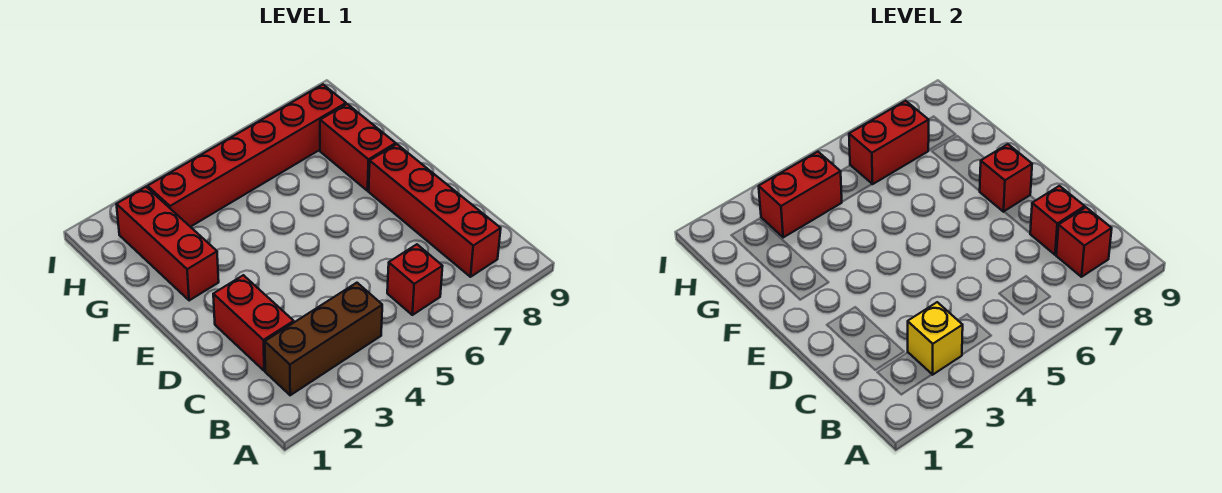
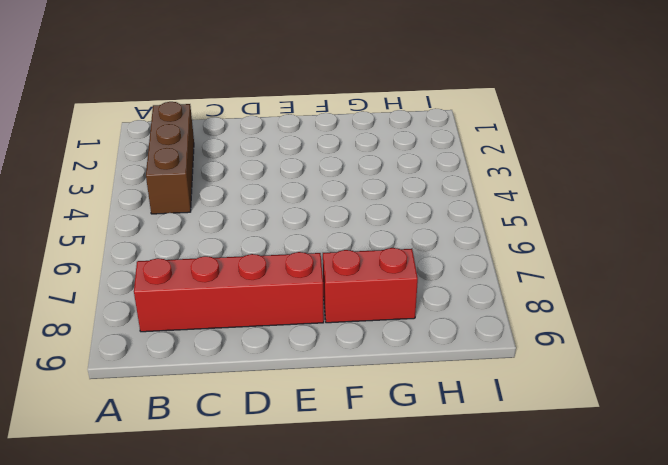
none -> red brick B6 level 1
none -> red brick C2:D2 level 1
none -> red brick F2:H2 level 1

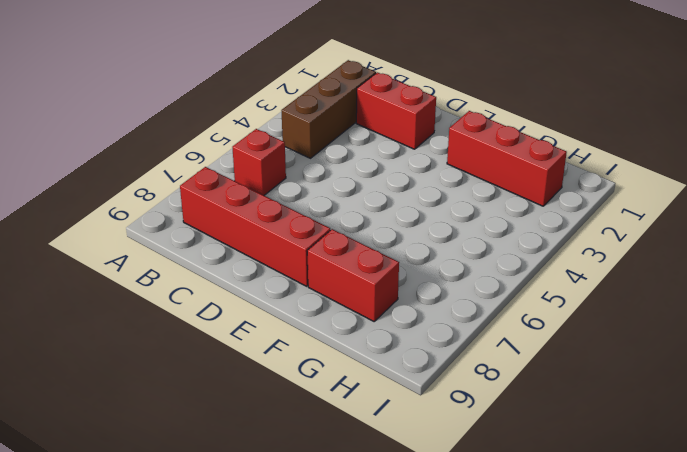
none -> red brick H3:H8 level 1
none -> yellow brick B3 level 2
none -> red brick B8 level 2

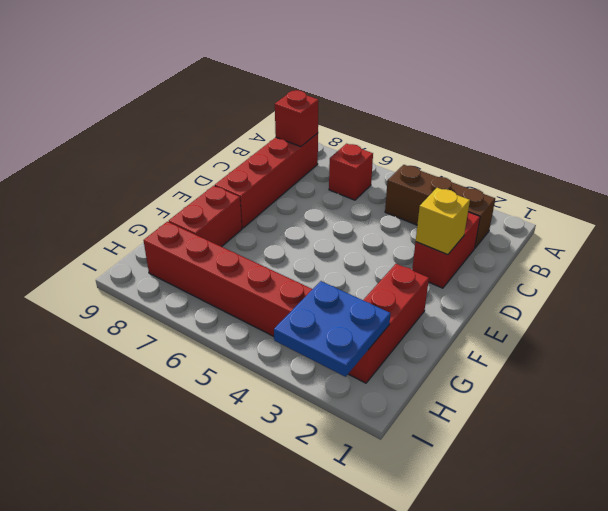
yellow brick D2 level 2 -> yellow brick B3 level 2
blue plate H2:I3 level 2 -> red brick H3:H4 level 2
none -> red brick C8 level 2
none -> red brick E8 level 2
none -> red brick H6:H7 level 2

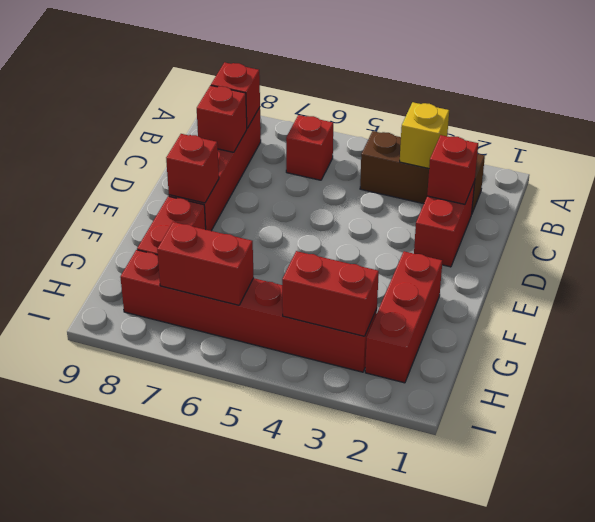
red brick C2 level 2 -> none

